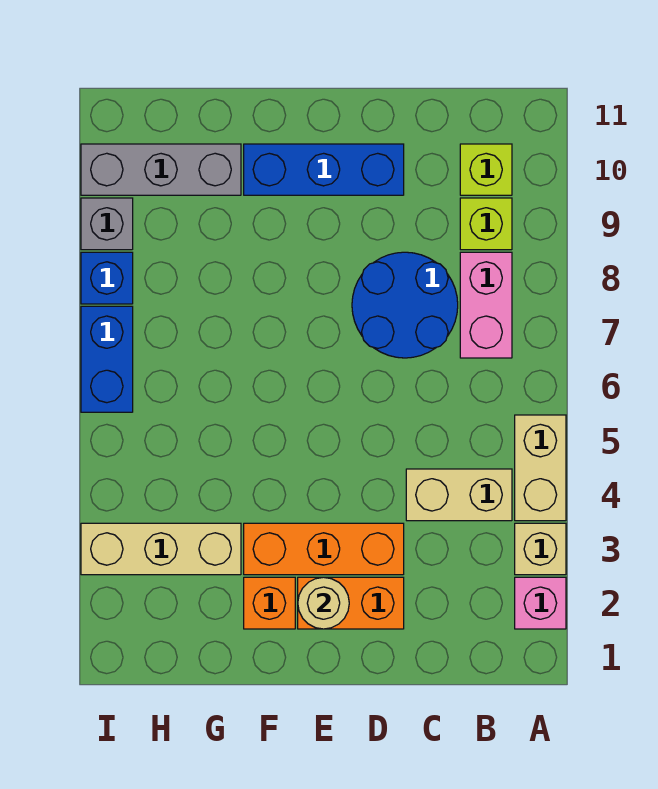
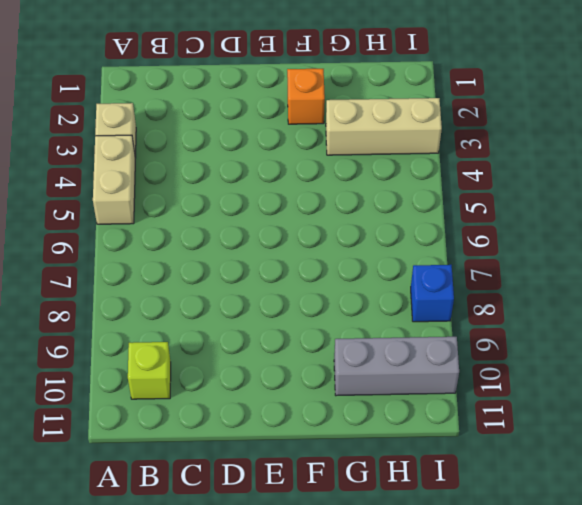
none -> pink brick A2 level 1
none -> tan brick B4:C4 level 1
none -> pink brick B7:B8 level 1

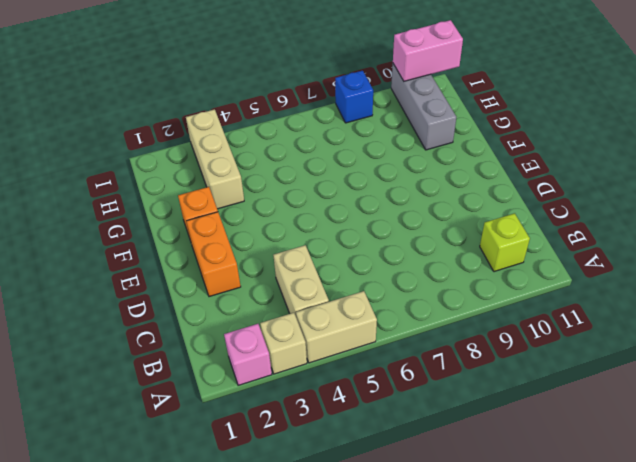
pink brick I10:I11 level 2 -> pink brick B7:B8 level 1
none -> lime brick B9 level 1
none -> blue round brick C7:D8 level 1
none -> orange brick D3:F3 level 1

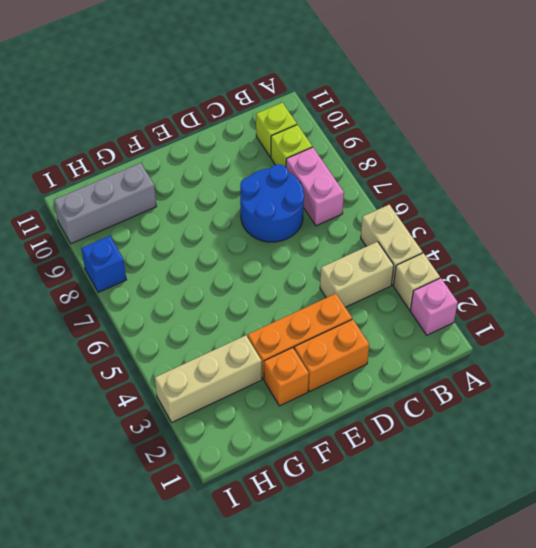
none -> blue brick D10:F10 level 1
none -> blue brick I6:I7 level 1
none -> grey brick I9 level 1

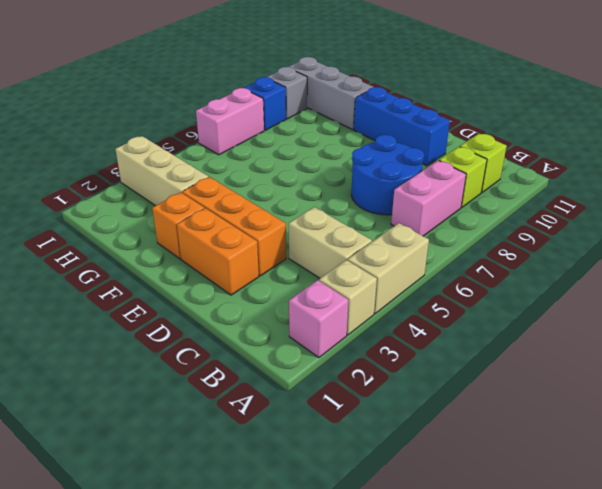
pink brick I6:I7 level 1 -> blue brick I6:I7 level 1
none -> tan round brick E2 level 2

